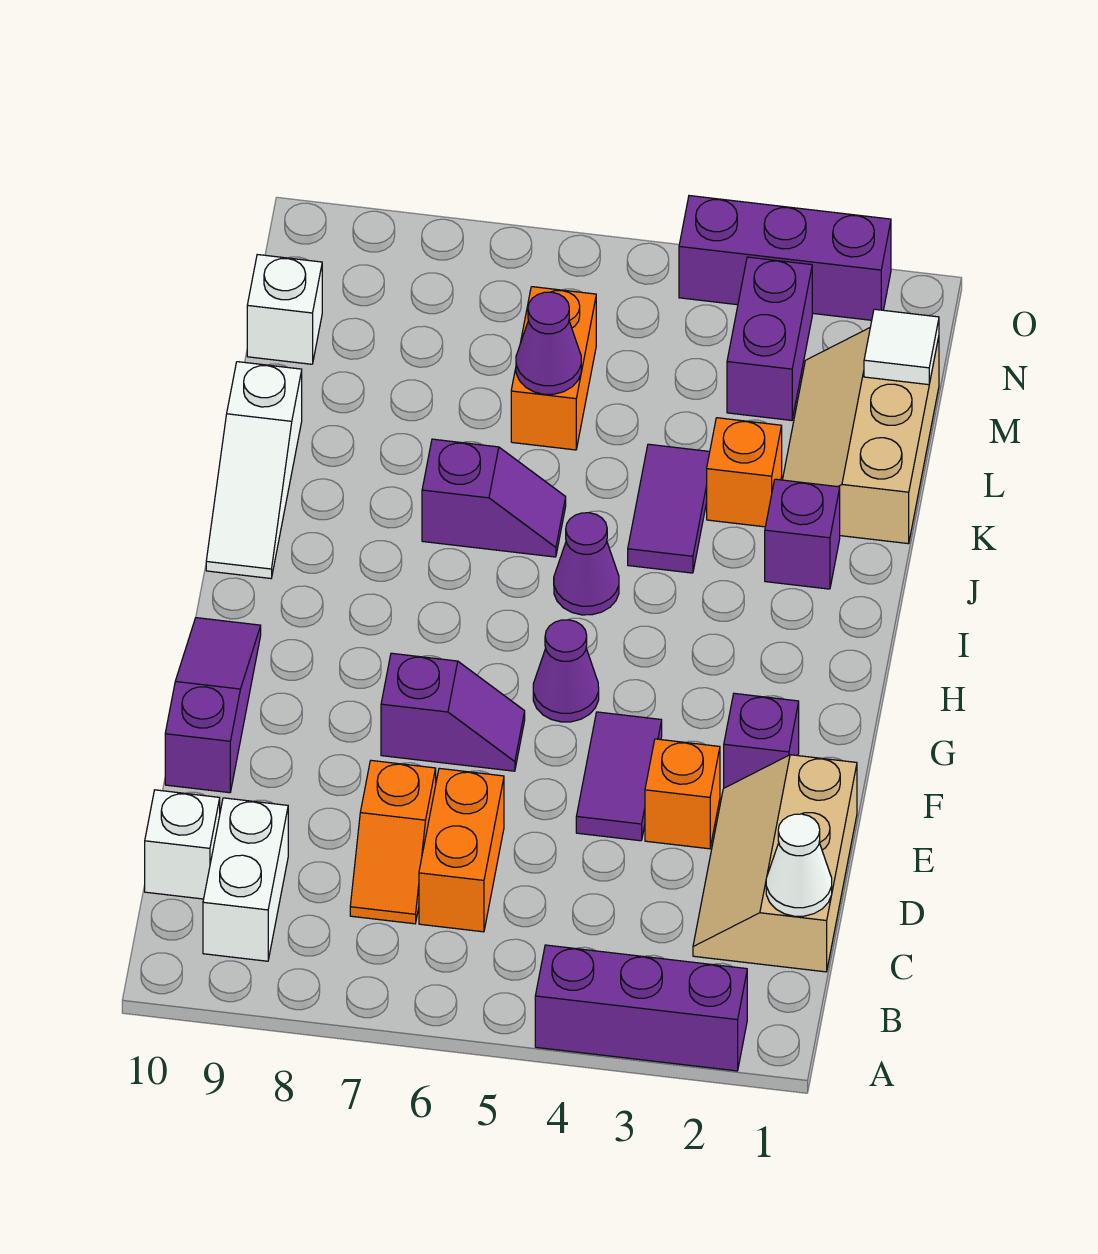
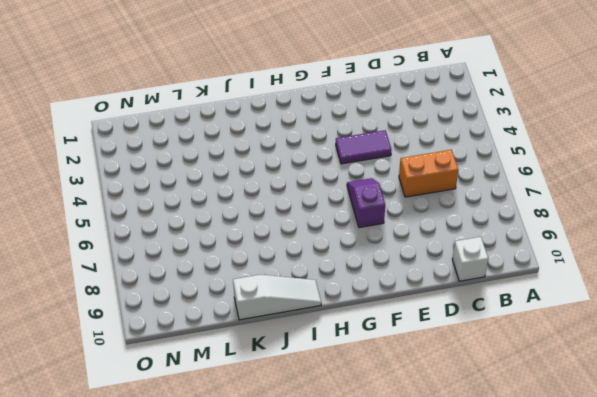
none -> purple brick A2:A4 level 1
none -> white brick B9:C9 level 1
none -> tan slope C1:E2 level 1 top 1

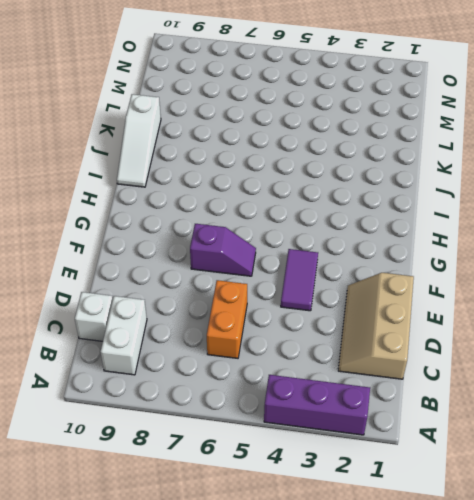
none -> orange slope C7:D7 level 1 top D
none -> orange brick E3 level 1
none -> purple slope E10:G10 level 1 top E

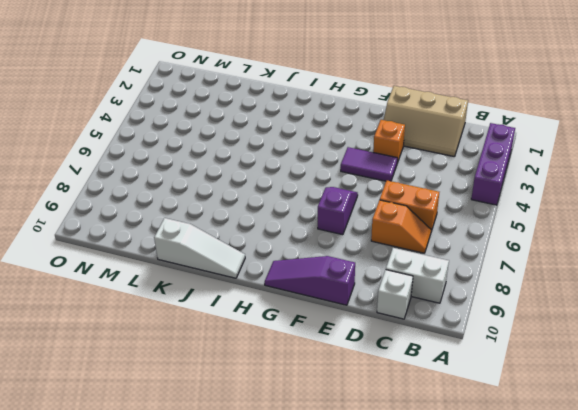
none -> purple brick F2 level 1
none -> purple cone G5 level 1
none -> purple cone I5 level 1

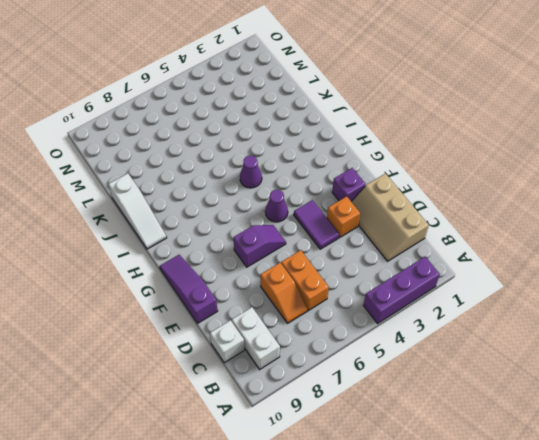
none -> purple brick J2 level 1
none -> purple tile J4:K4 level 1
none -> purple slope J6:J7 level 1 top 7

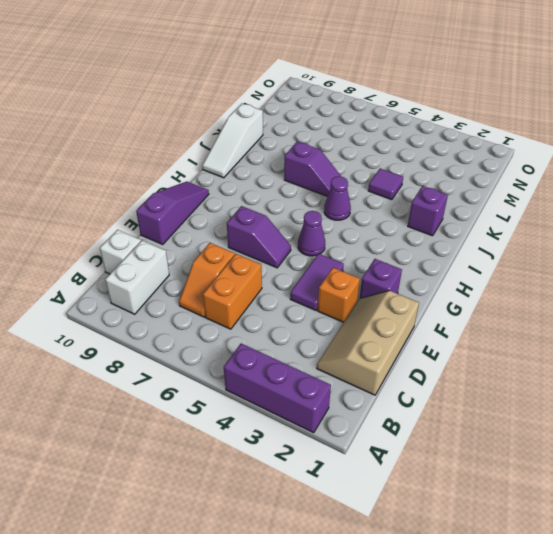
purple tile K4 level 1 -> purple tile J4:K4 level 1
none -> tan slope K1:M2 level 1 top 1
none -> orange brick K3 level 1
none -> orange brick L6:M6 level 1

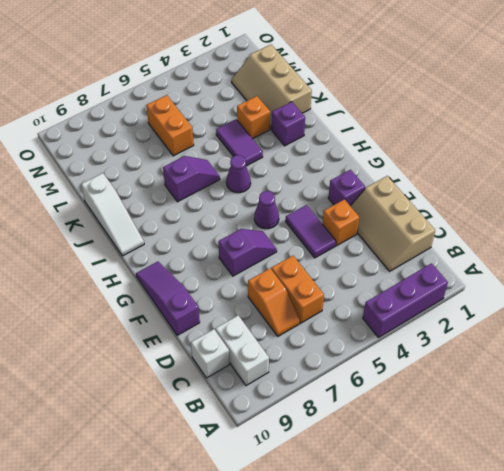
none -> purple brick M3:N3 level 1
none -> white brick M10 level 1
none -> purple brick O2:O4 level 1

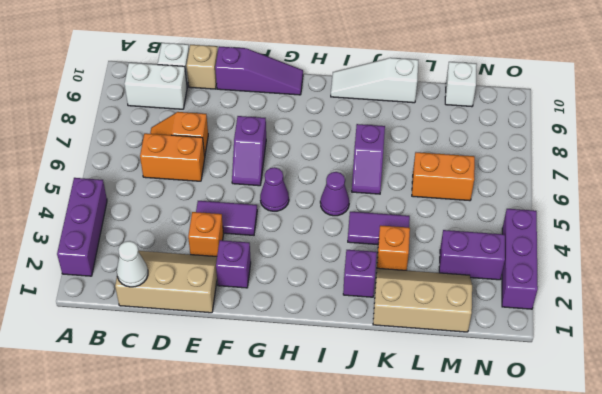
tan brick D10 level 1 -> none
none -> purple cone L6 level 2
none -> white tile M1 level 2

